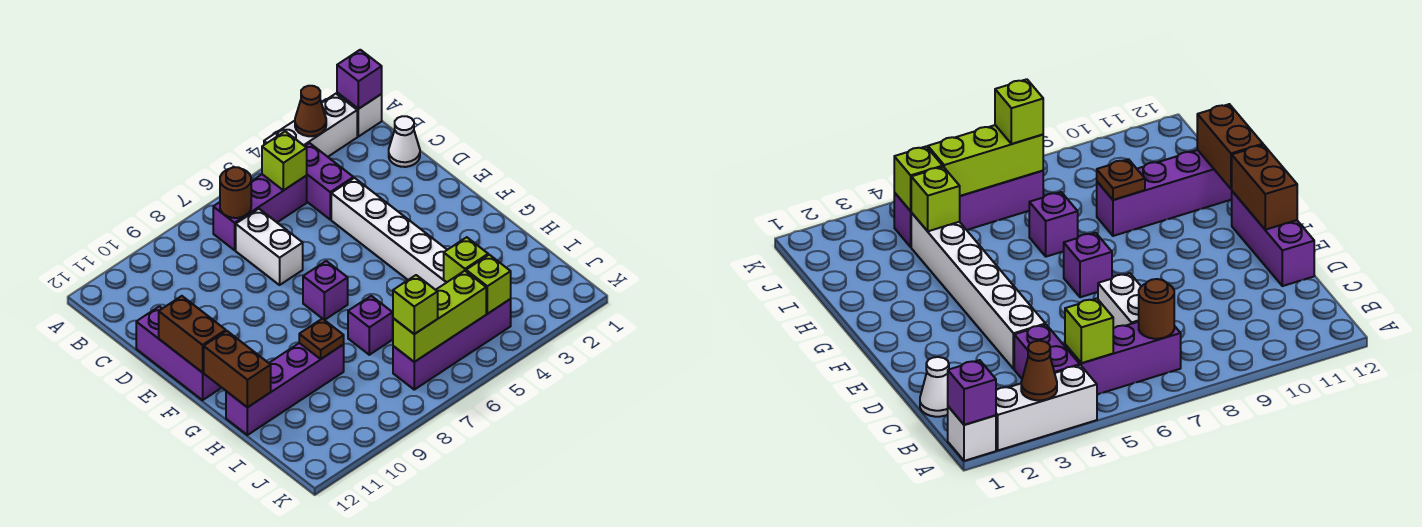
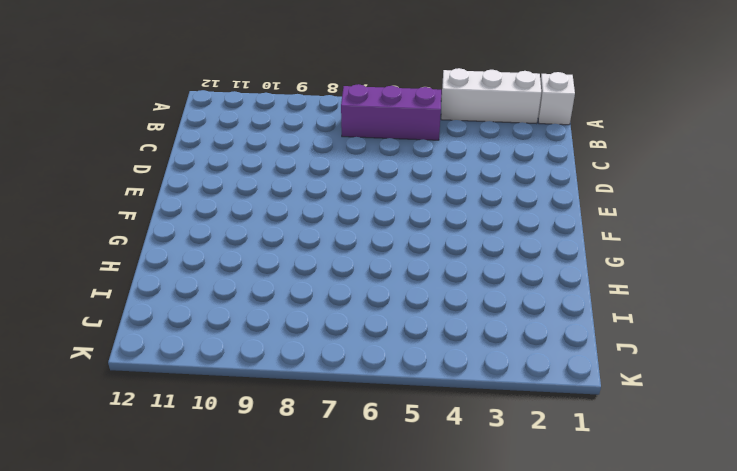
none -> purple brick B4:C4 level 1
none -> white cone C1 level 1
none -> white brick C7:D7 level 1

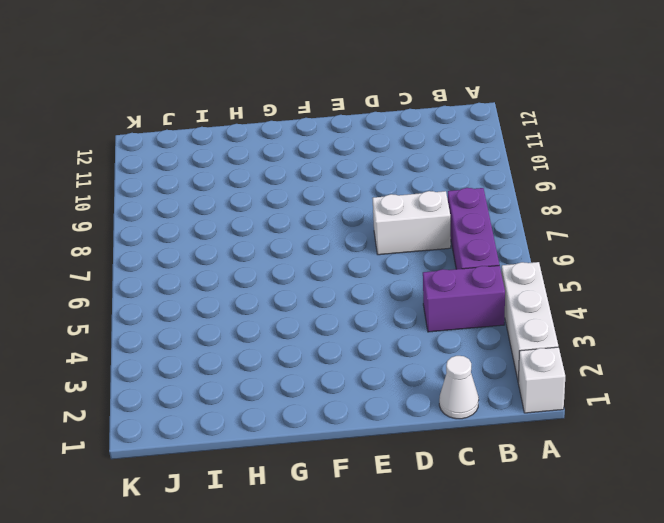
none -> white brick D4:I4 level 1
none -> purple brick D12:F12 level 1
none -> purple brick F7 level 1

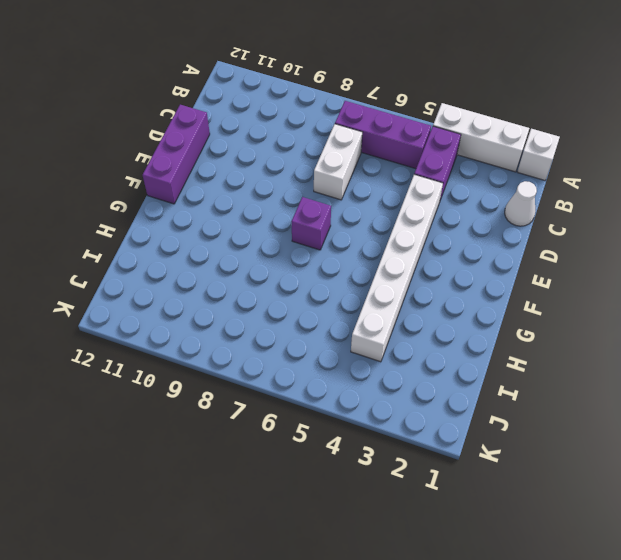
none -> purple brick H7 level 1
none -> purple brick H9:H12 level 1
none -> purple brick J4:J7 level 1

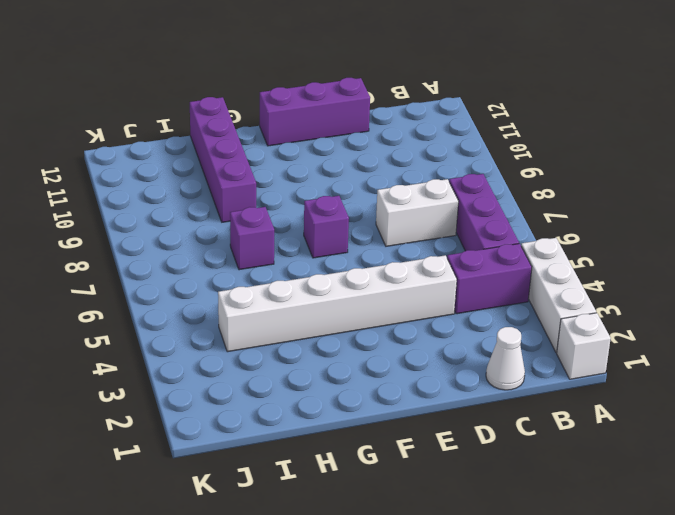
none -> purple brick J4:J7 level 1
none -> purple brick A1 level 2
none -> brown cone A3 level 2

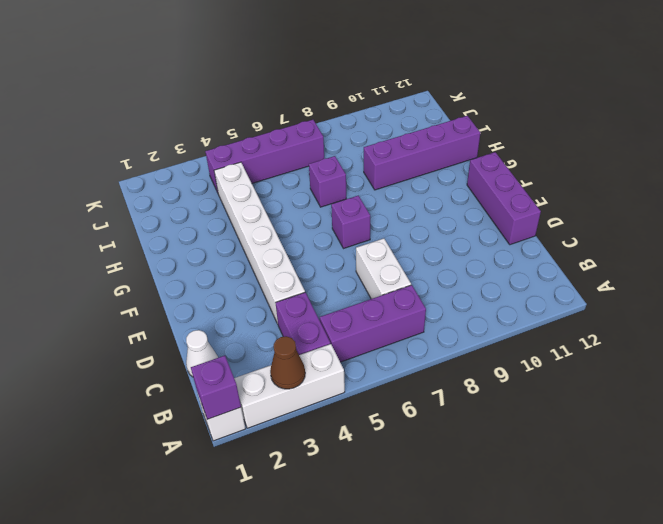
none -> lime brick B5 level 2
none -> brown round brick B7 level 2
none -> brown brick E12:F12 level 2

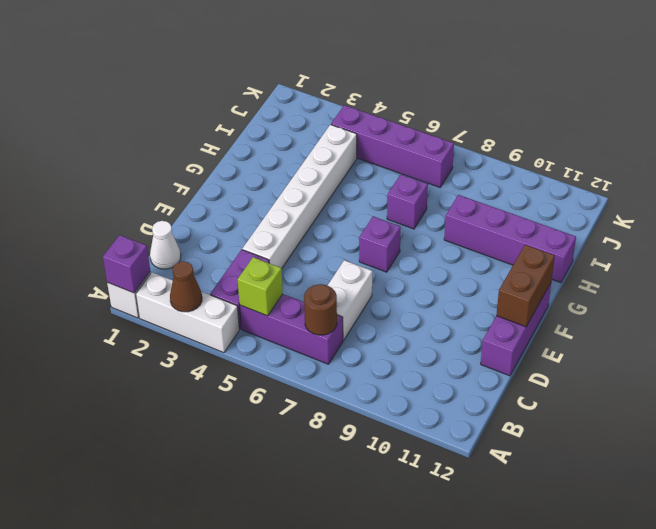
none -> brown brick G12:H12 level 2
none -> brown plate H9 level 2
none -> lime brick I4 level 2

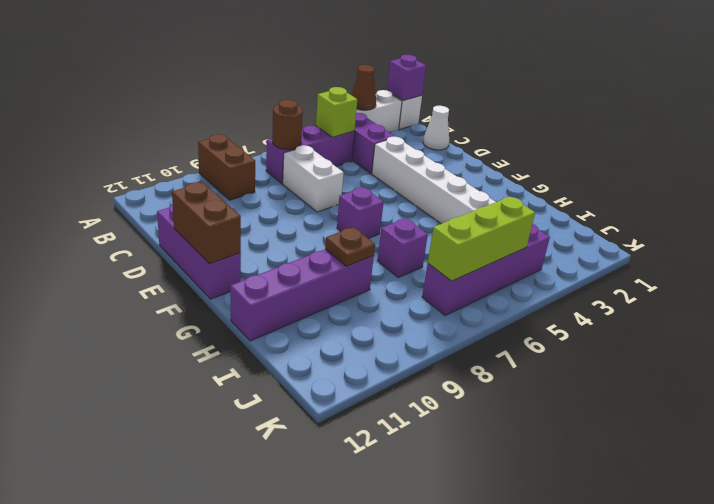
brown brick A9:B9 level 1 -> brown brick G12:H12 level 2
none -> lime brick I4 level 2
none -> lime brick J4 level 2
none -> lime brick J7 level 3

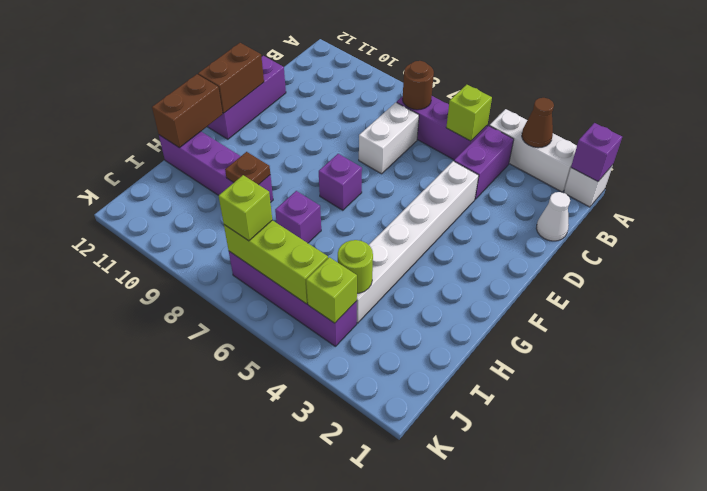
lime round brick I4 level 2 -> lime brick I4 level 2

